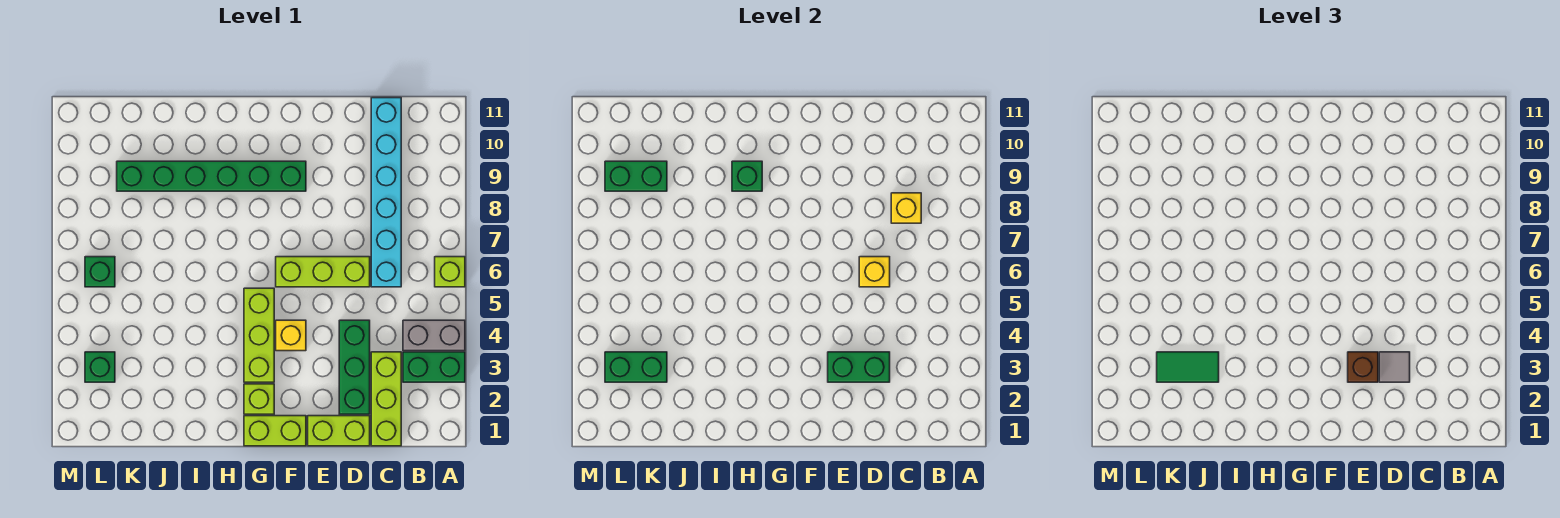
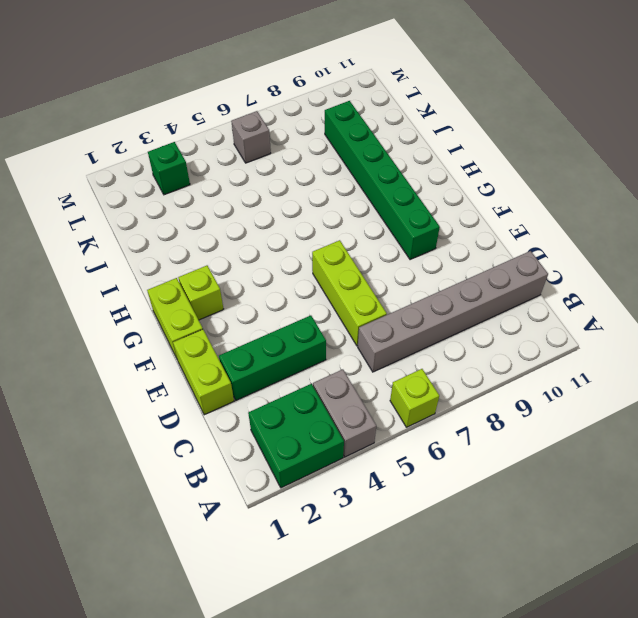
green brick A2:B3 level 1 -> green brick A3:B3 level 1
grey brick C6:C11 level 1 -> cyan brick C6:C11 level 1
grey brick L6 level 1 -> green brick L6 level 1
none -> lime brick C1:C3 level 1
none -> yellow brick F4 level 1
none -> lime brick G3:G5 level 1

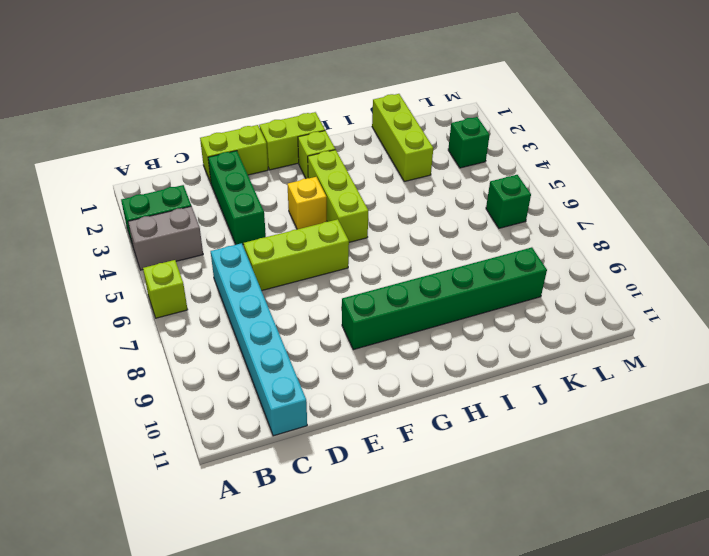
lime brick J1:J3 level 1 -> lime brick C1:C3 level 1
none -> yellow brick C8 level 2
none -> green brick D3:E3 level 2
none -> yellow brick D6 level 2

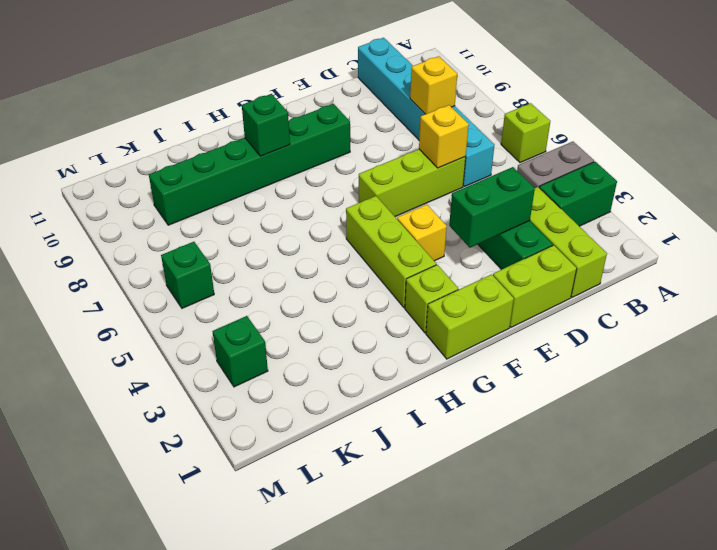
none -> green brick K3:L3 level 2
none -> green brick K9:L9 level 2
none -> grey tile D3 level 3

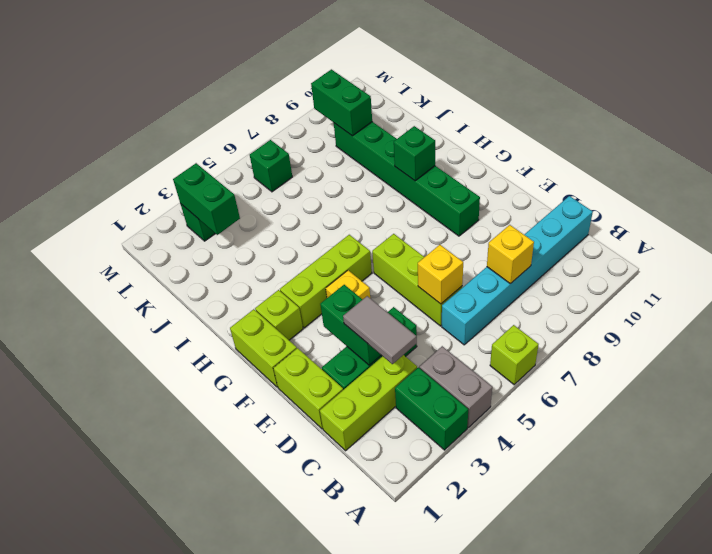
grey tile C3:D3 level 3 -> grey tile D3 level 3
none -> brown brick E3 level 3
none -> green tile J3:K3 level 3

